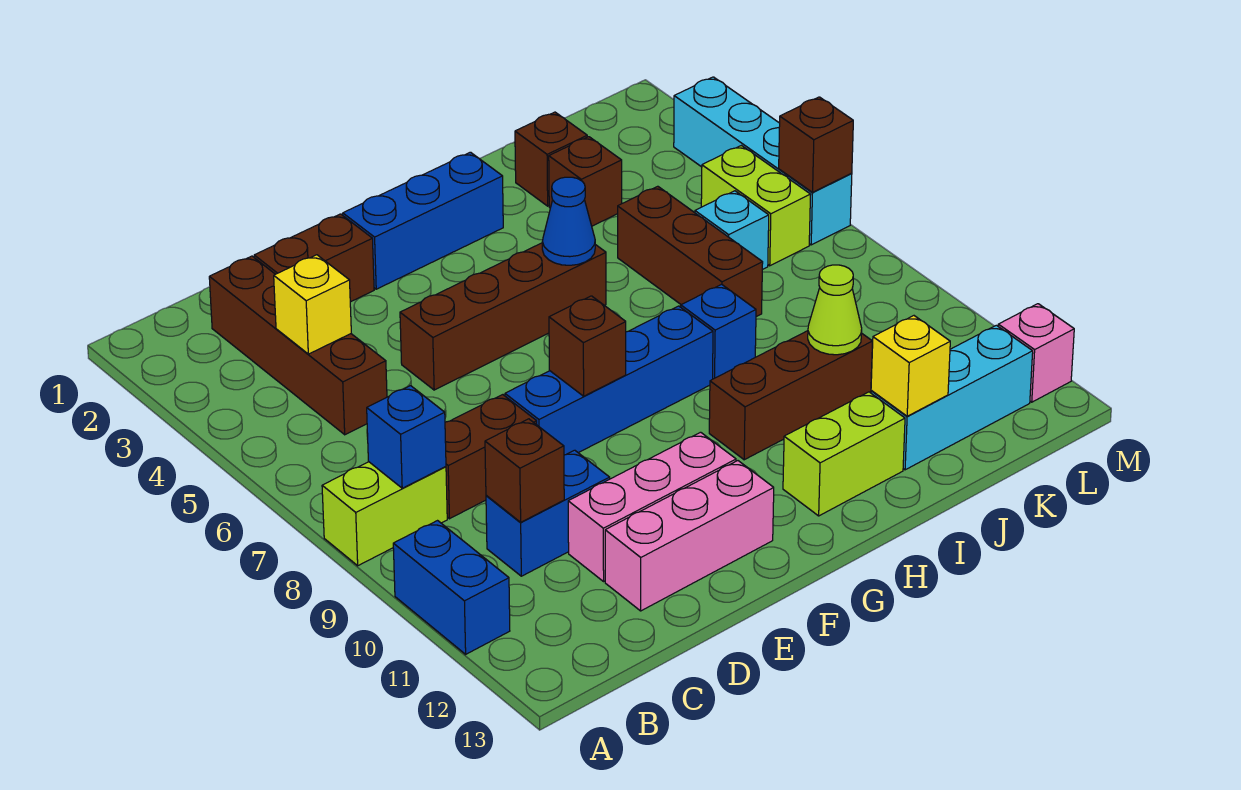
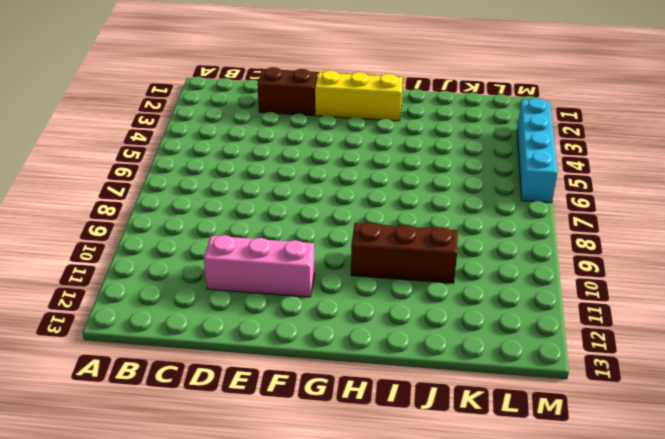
yellow brick F2:H2 level 1 -> blue brick F2:H2 level 1
none -> lime brick A8:B8 level 1
none -> blue brick A10:A11 level 1
none -> brown brick C2:C5 level 1
none -> brown brick C8:D8 level 1

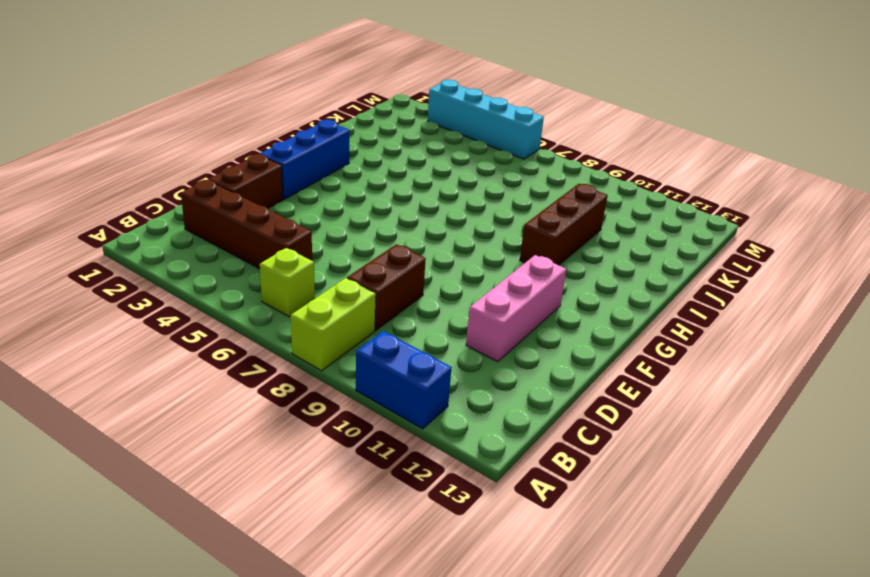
lime brick B6 level 1 -> none
none -> blue brick C10:D10 level 1
none -> pink brick D12:F12 level 1
none -> brown brick E5:H5 level 1
none -> blue brick E8:H8 level 1

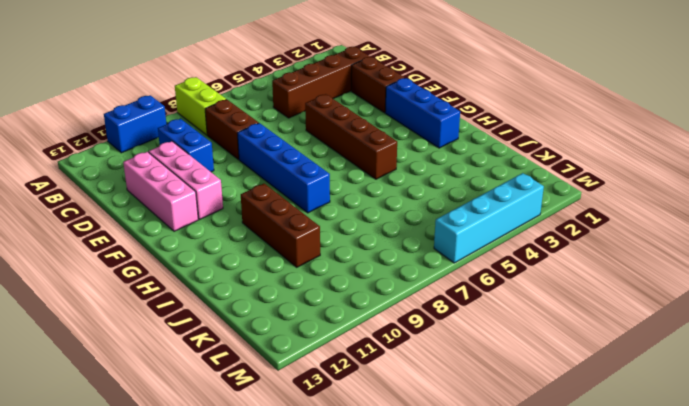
none -> lime brick H12:I12 level 1
none -> blue brick I8 level 1
none -> brown brick J2 level 1
none -> brown brick J3 level 1

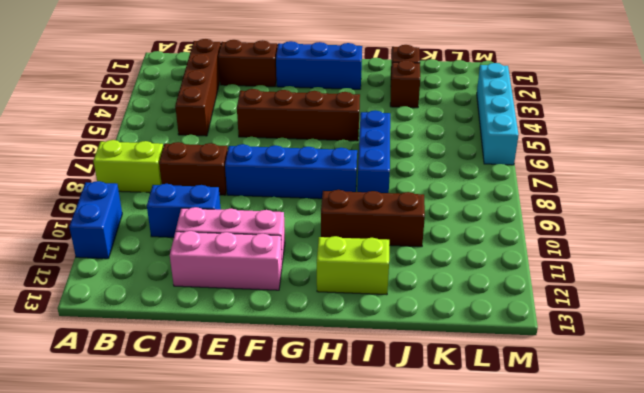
blue brick I6:I8 level 1 -> blue brick I8 level 1
none -> brown brick J5:J7 level 1
none -> cyan brick J12:L12 level 1
none -> cyan brick K6 level 1
none -> lime brick L5:L6 level 1

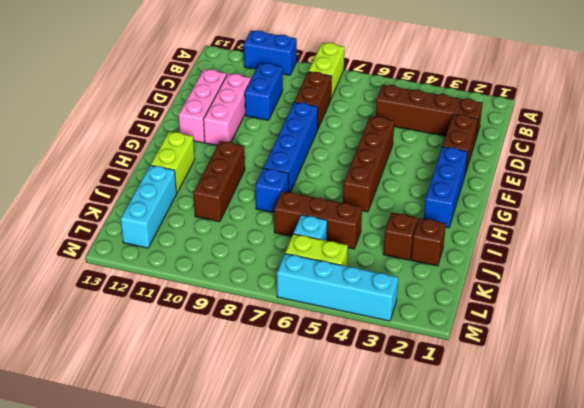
none -> pink brick M12 level 1
none -> blue brick B8 level 2
none -> yellow brick C4 level 2
none -> brown brick C10 level 2

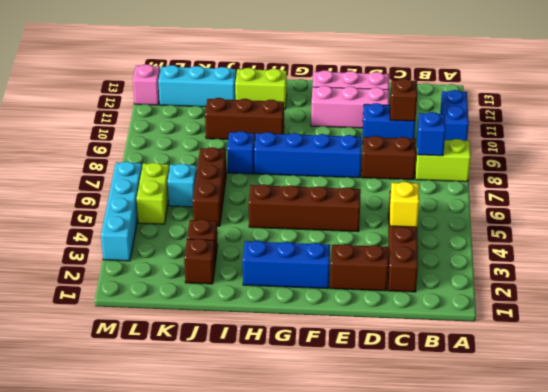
none -> brown brick F8 level 2
none -> blue cone H5 level 2
none -> lime cone J10 level 2
none -> yellow brick J12 level 2

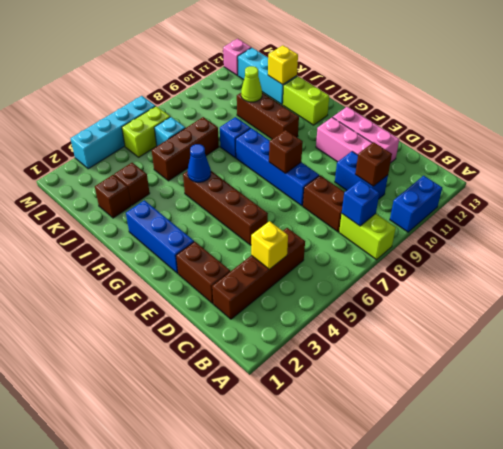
none -> brown brick M6 level 2

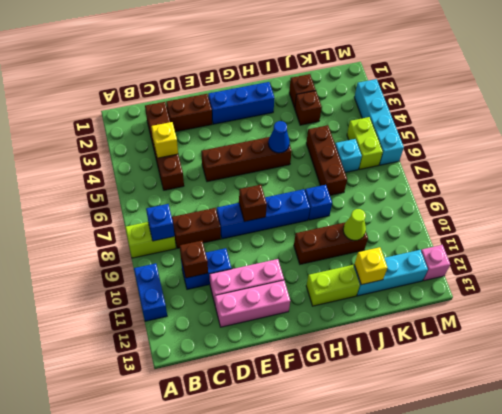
none -> brown brick M6 level 2

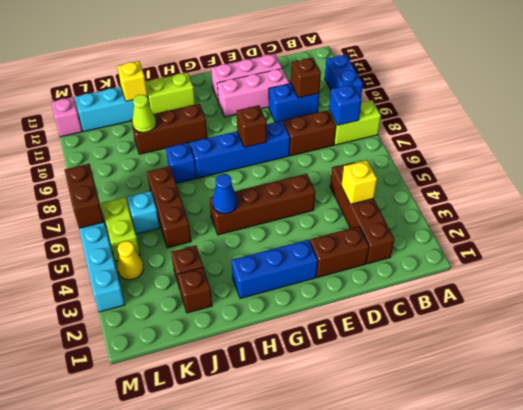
yellow cone L4 level 1 -> none
brown brick M6:M7 level 2 -> brown brick M6 level 2

